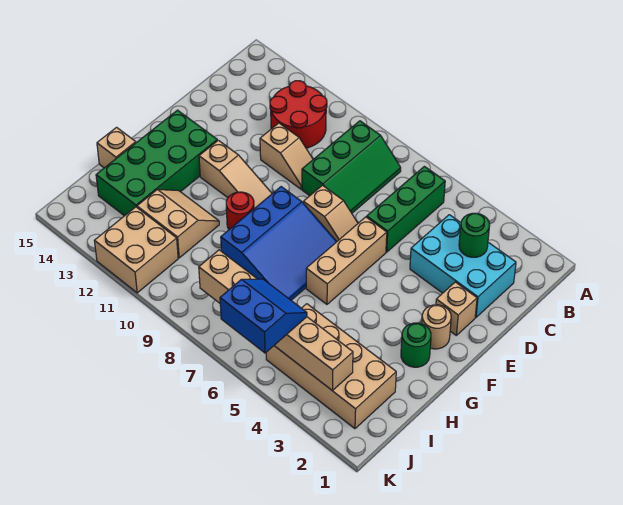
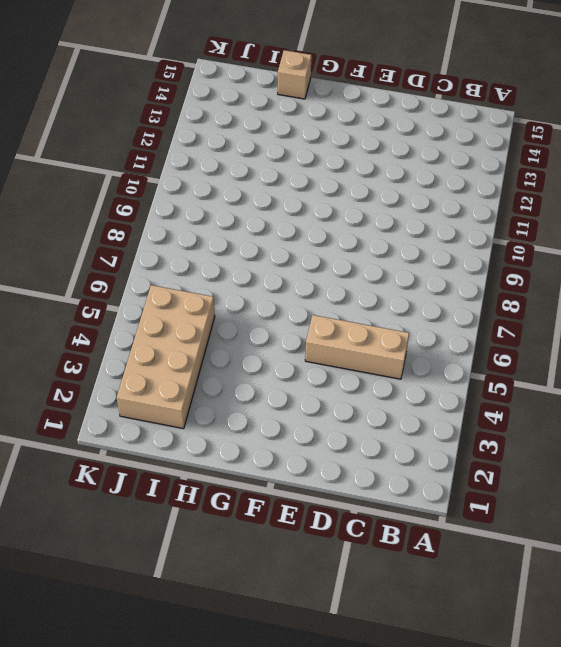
tan brick C5:E5 level 1 -> tan brick E6:G6 level 1
none -> green brick B6:D6 level 1
none -> green slope B8:D9 level 1 top 9
none -> red round brick B11:C12 level 1

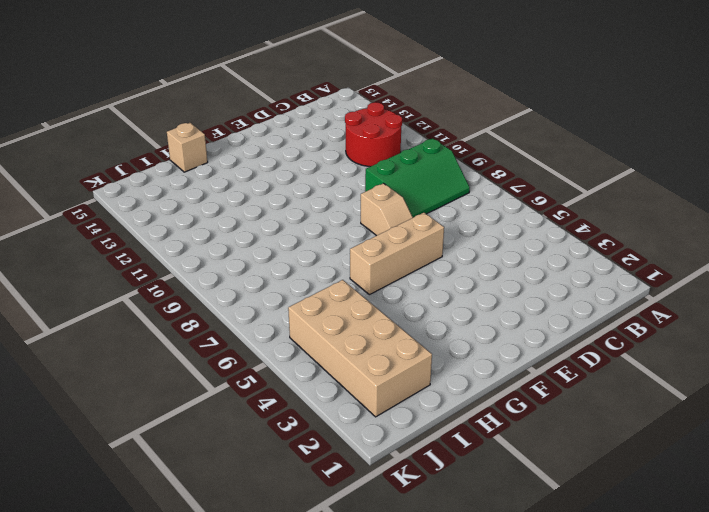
none -> green brick B6:D6 level 1
none -> cyan brick C2:D4 level 1
none -> tan slope D10:D11 level 1 top 11

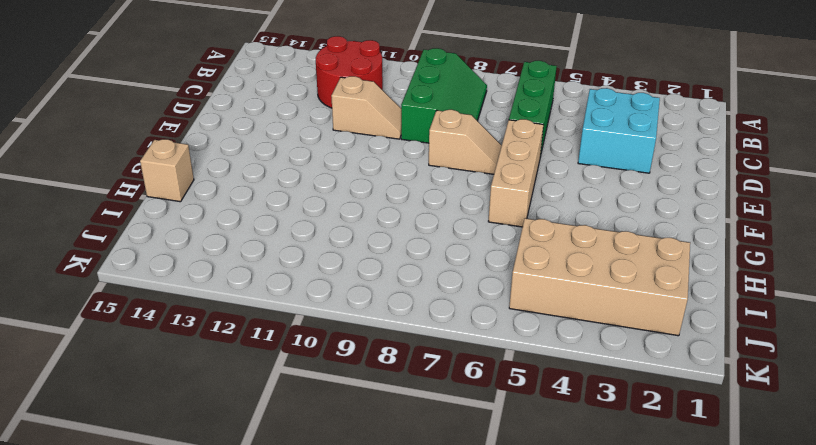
cyan brick C3:D4 level 1 -> cyan brick C2:D4 level 1
none -> tan brick E2 level 1
none -> tan round brick F2 level 1
none -> blue slope F7:H9 level 1 top 9

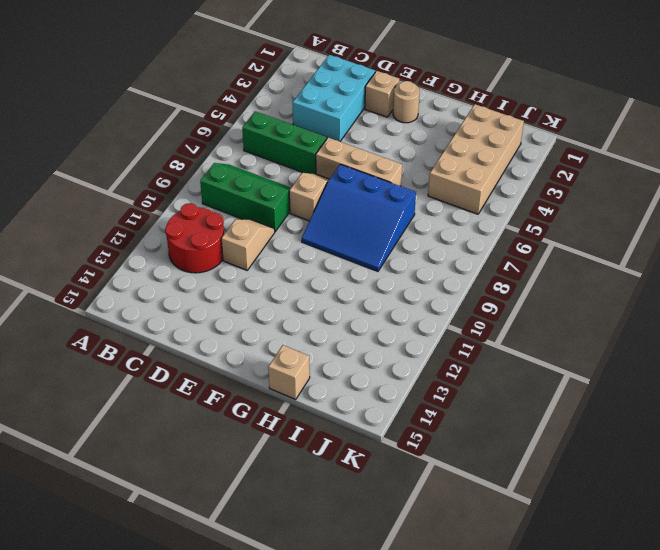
blue slope F7:H9 level 1 top 7 -> blue slope F7:H9 level 1 top 9
none -> tan slope F10:F12 level 1 top 12
none -> green brick F13:I14 level 1
none -> green round brick G2 level 1

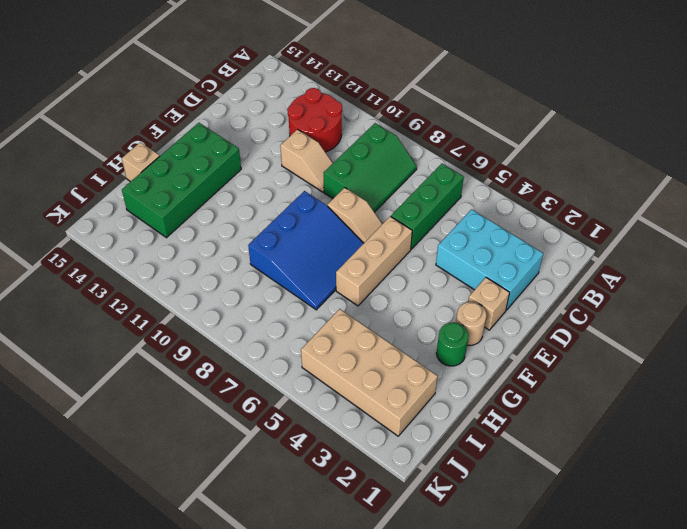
none -> tan slope F10:F12 level 1 top 12
none -> red round brick G10 level 1
none -> tan slope H11:I12 level 1 top I

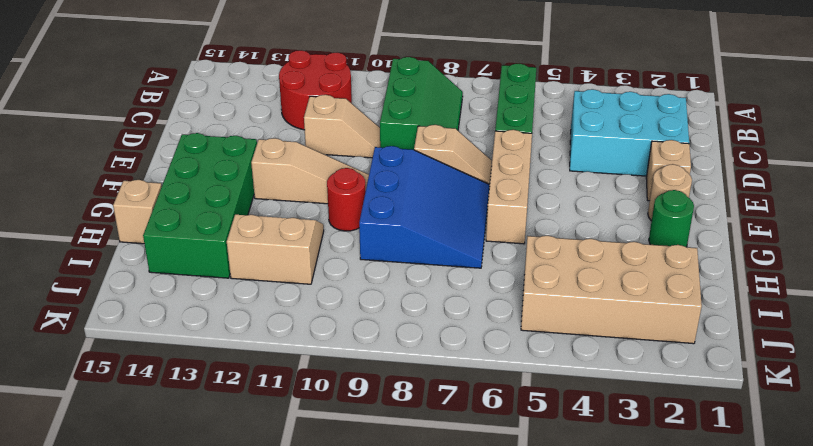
none -> tan brick J11:K12 level 1
none -> green round brick C3 level 2
none -> tan brick J3:J8 level 2

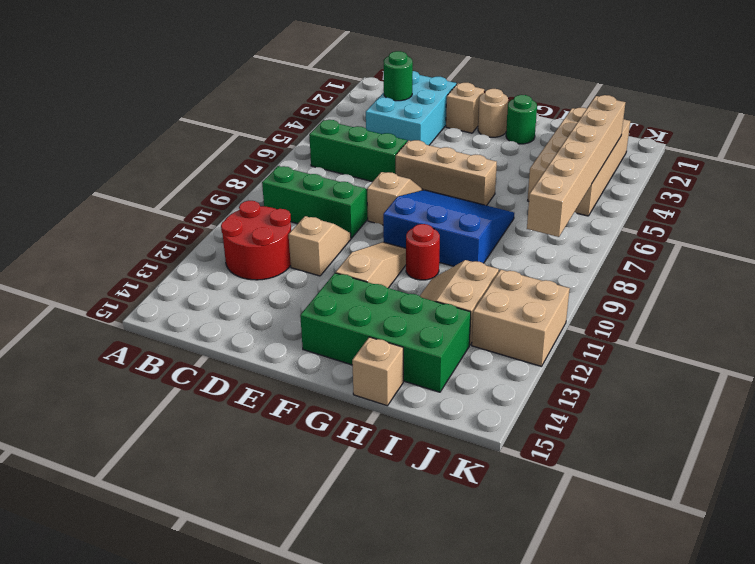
none -> blue slope J5:K6 level 3 top K

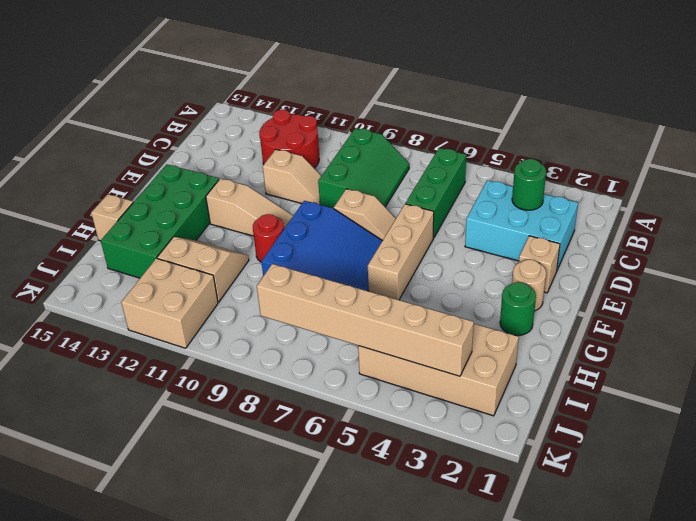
none -> blue slope J5:K6 level 3 top K

